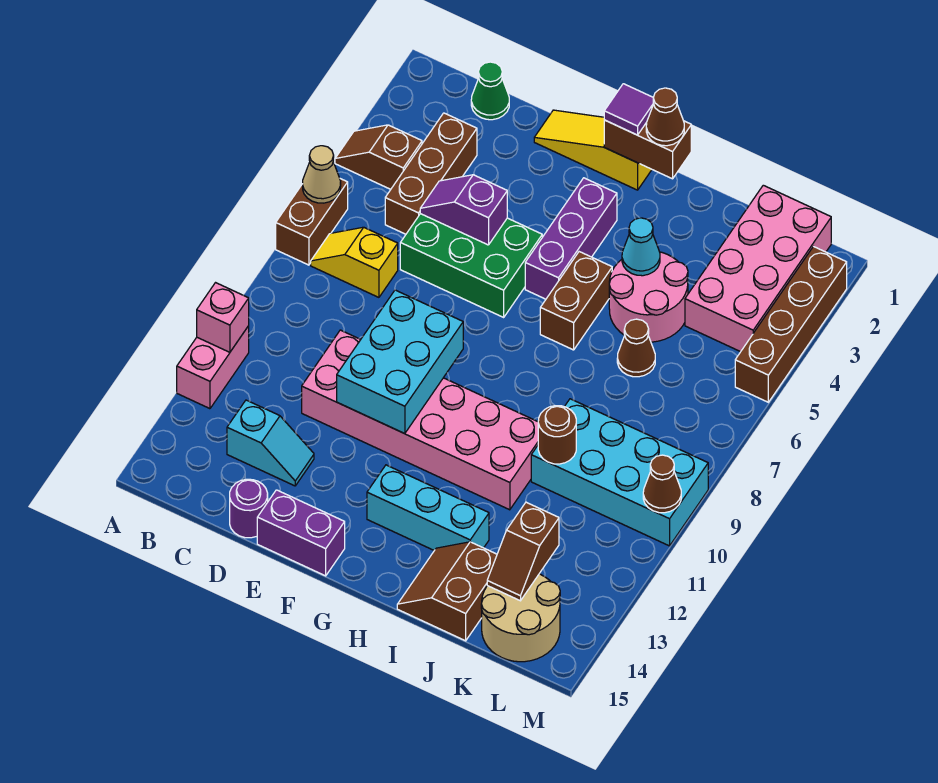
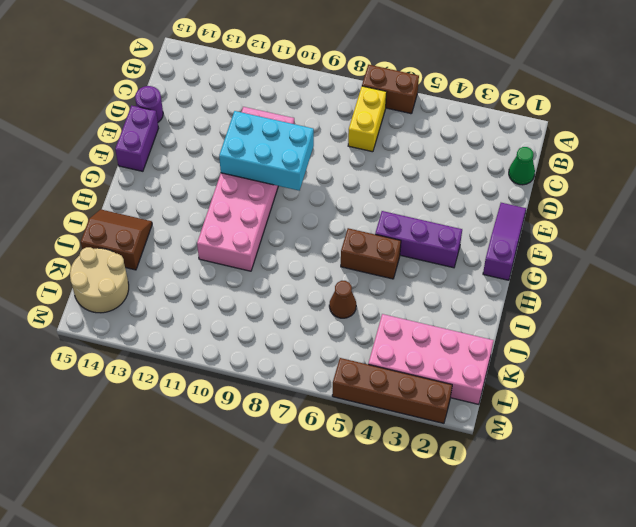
yellow brick B7:C7 level 1 -> yellow slope B7:C7 level 1 top C
purple slope E1:G1 level 1 top G -> yellow slope E1:G1 level 1 top G
none -> brown slope A4:B4 level 1 top B
none -> pink brick A11:A12 level 1
none -> brown brick C3:C5 level 1
none -> cyan slope C13:D13 level 1 top C

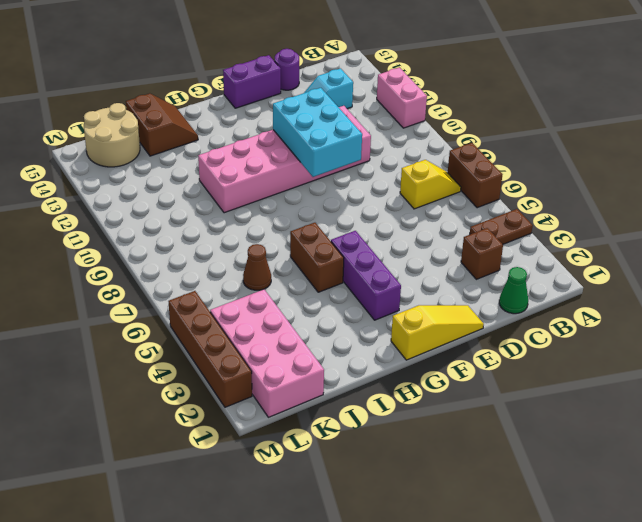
brown plate A4:B4 level 1 -> brown slope A4:B4 level 1 top B
brown brick C3 level 1 -> brown brick C3:C5 level 1
none -> green brick D5:F6 level 1
none -> cyan brick G13:I13 level 1
none -> pink round brick I4:J5 level 1
none -> cyan brick J9:M10 level 1

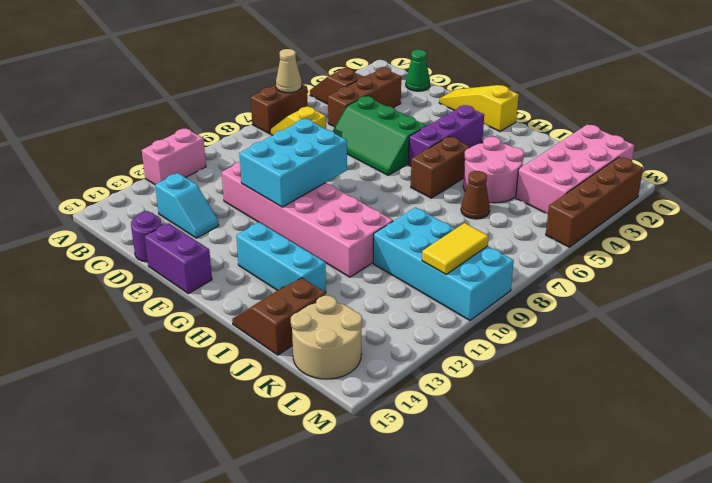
green slope D5:F6 level 1 top 5 -> green brick D5:F6 level 1
yellow tile L9:L10 level 2 -> none
none -> pink brick A11 level 2
none -> purple slope D5:E5 level 2 top E
none -> brown brick G1:H1 level 2
none -> cyan cone I4 level 2

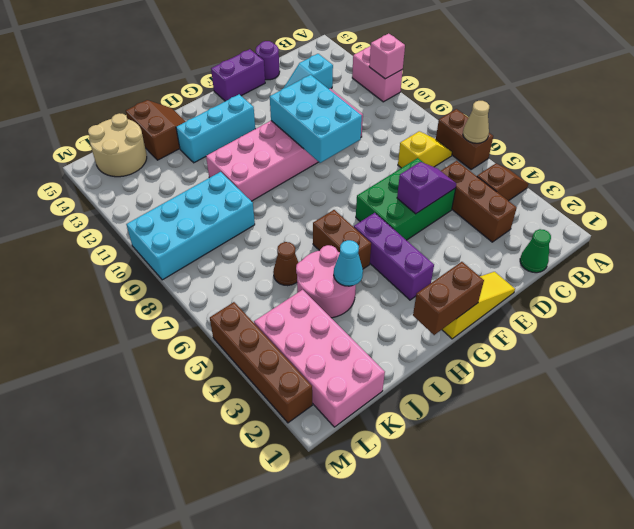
none -> brown round brick J10 level 2
none -> brown slope K13:K14 level 2 top 13
none -> brown cone M10 level 2
none -> purple tile G1 level 3

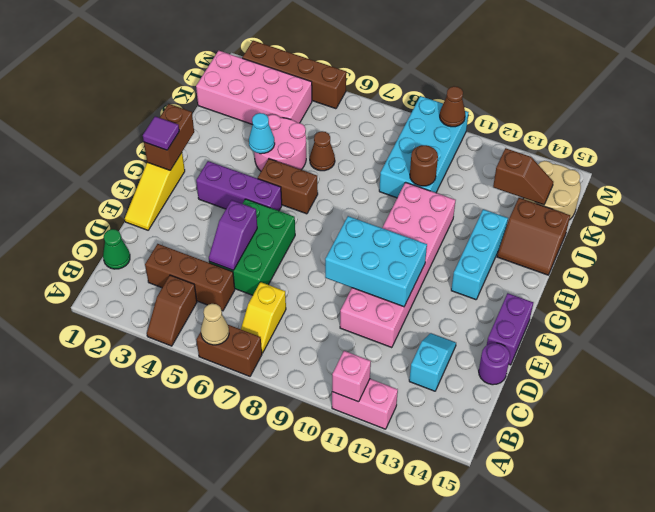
none -> brown cone H1 level 3

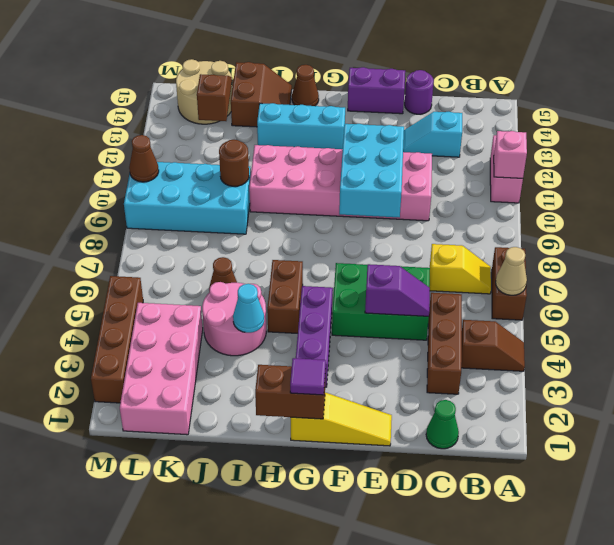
brown cone H15 level 1 -> brown cone H1 level 3

